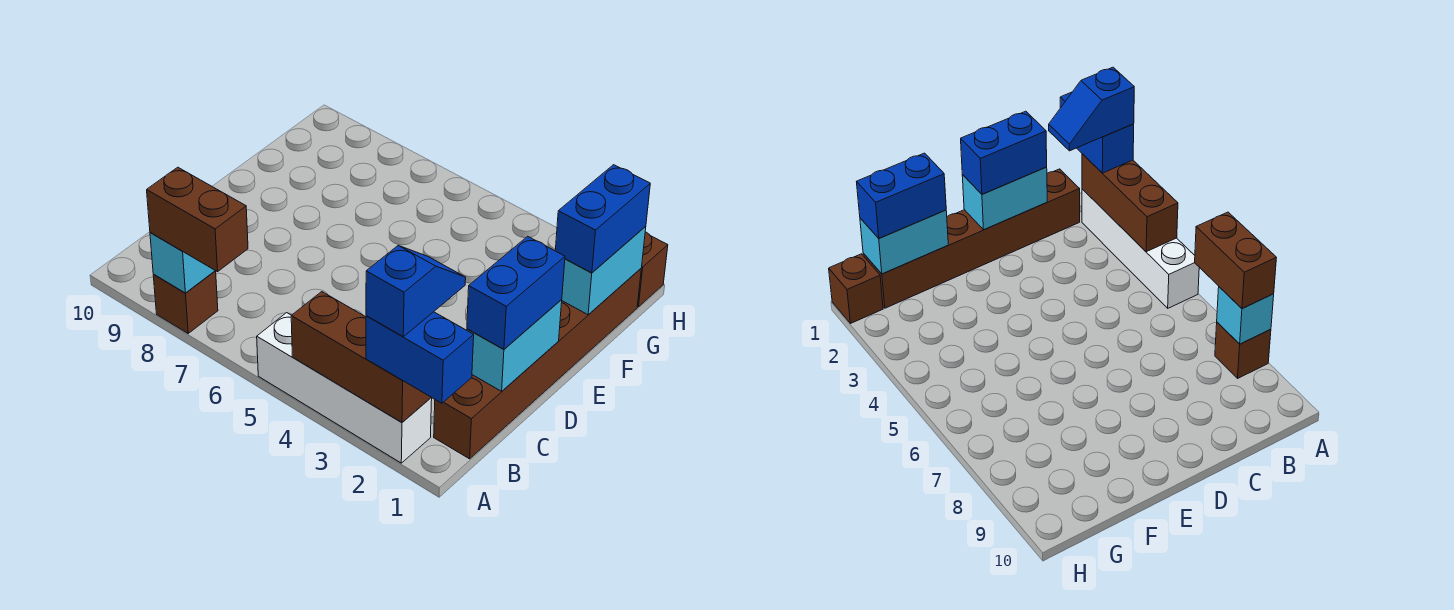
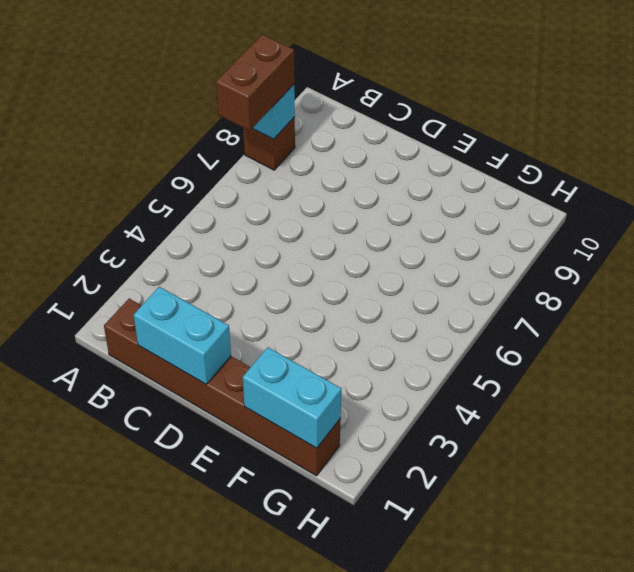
none -> white brick A2:A5 level 1
none -> brown brick H1 level 1
none -> brown brick A2:A4 level 2

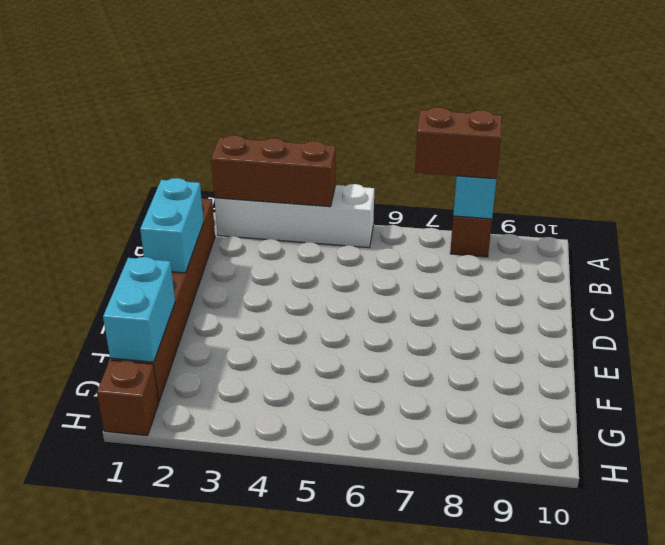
none -> blue brick A1:A2 level 3
none -> blue brick C1:D1 level 3
none -> blue brick F1:G1 level 3

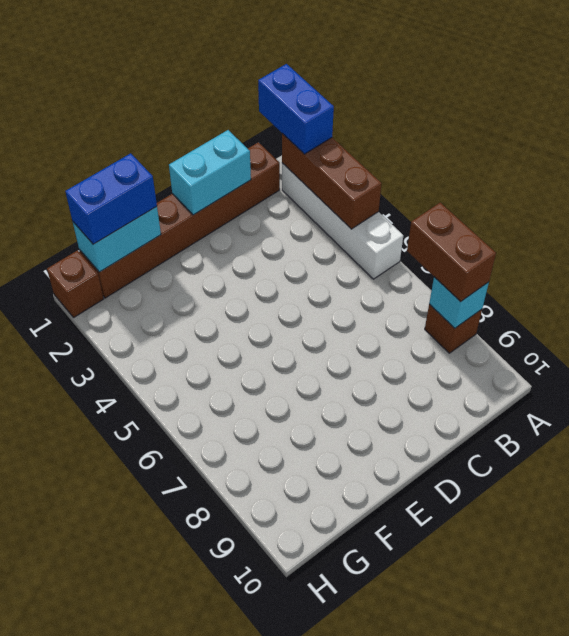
none -> blue brick C1:D1 level 3
none -> blue slope A2:B2 level 4 top A

